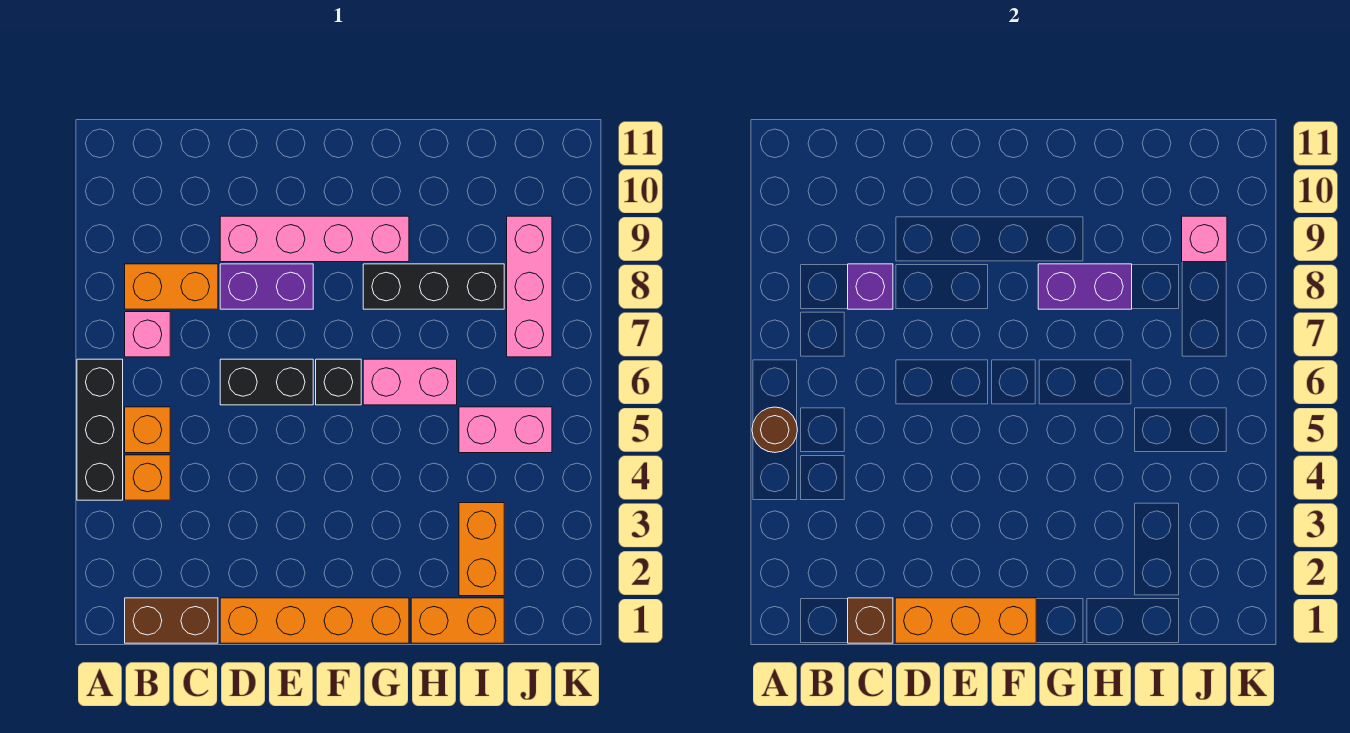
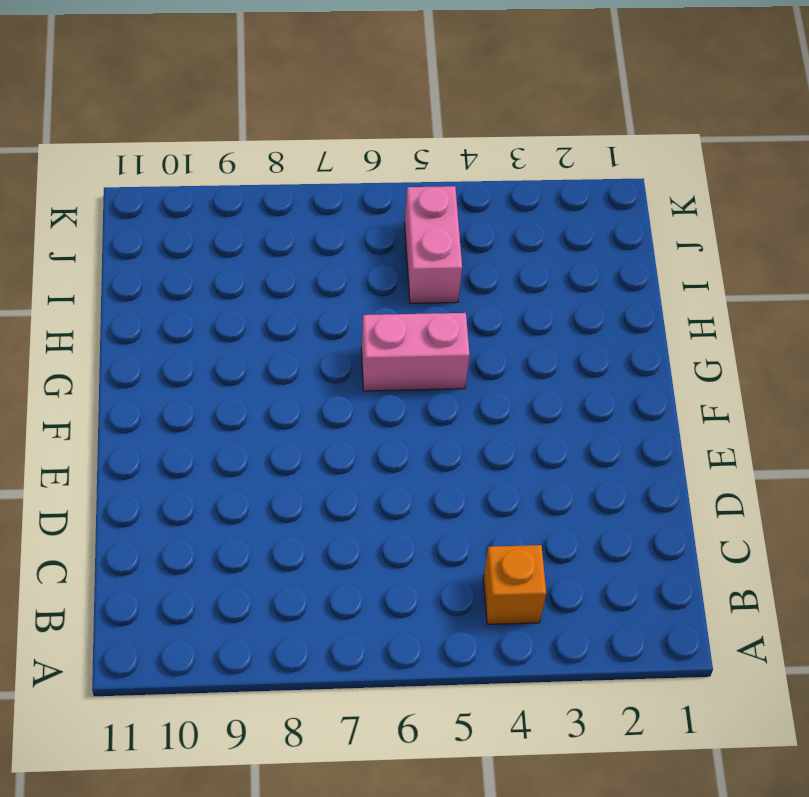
pink brick G5:G6 level 1 -> pink brick G6:H6 level 1
none -> black brick A4:A6 level 1
none -> brown brick B1:C1 level 1
none -> orange brick B5 level 1

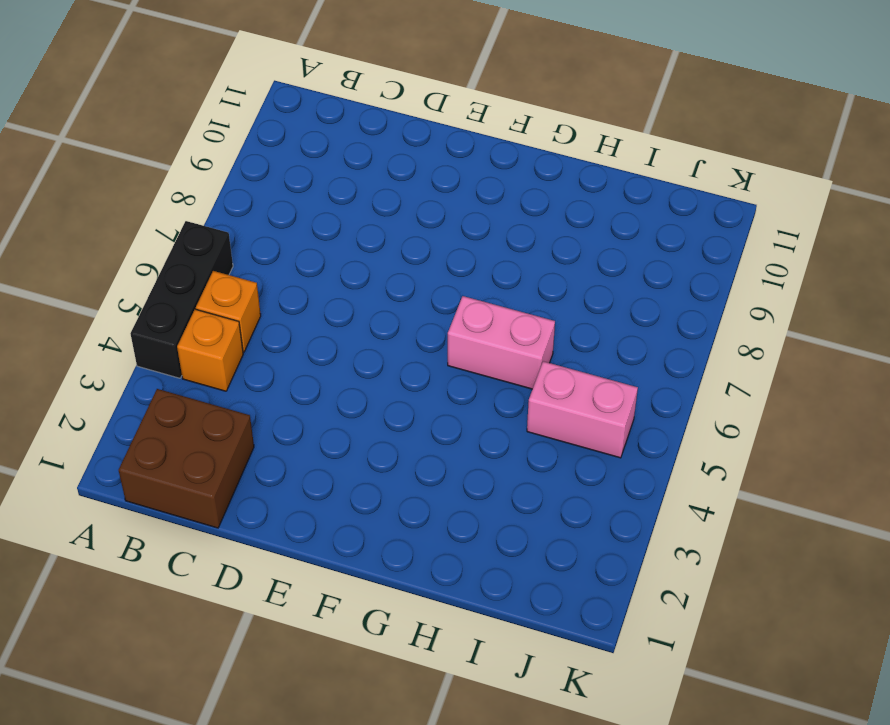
brown brick B1:C2 level 1 -> brown brick B1:C1 level 1
none -> pink brick B7 level 1
none -> orange brick B8:C8 level 1
none -> orange brick D1:G1 level 1

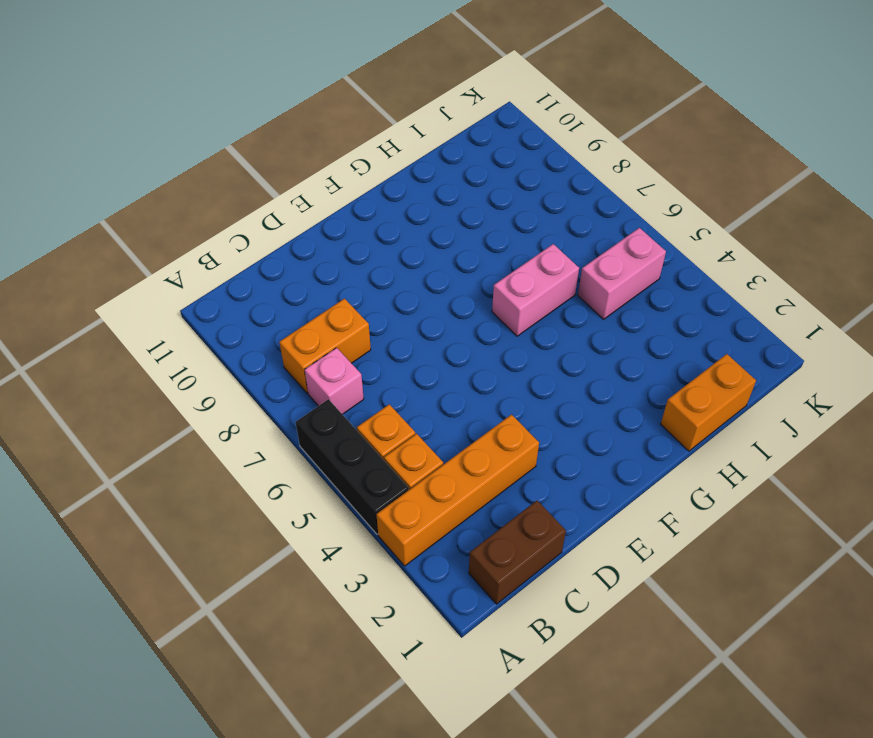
orange brick A3:D3 level 1 -> orange brick D1:G1 level 1
none -> black brick D6:E6 level 1
none -> purple brick D8:E8 level 1
none -> pink brick D9:G9 level 1

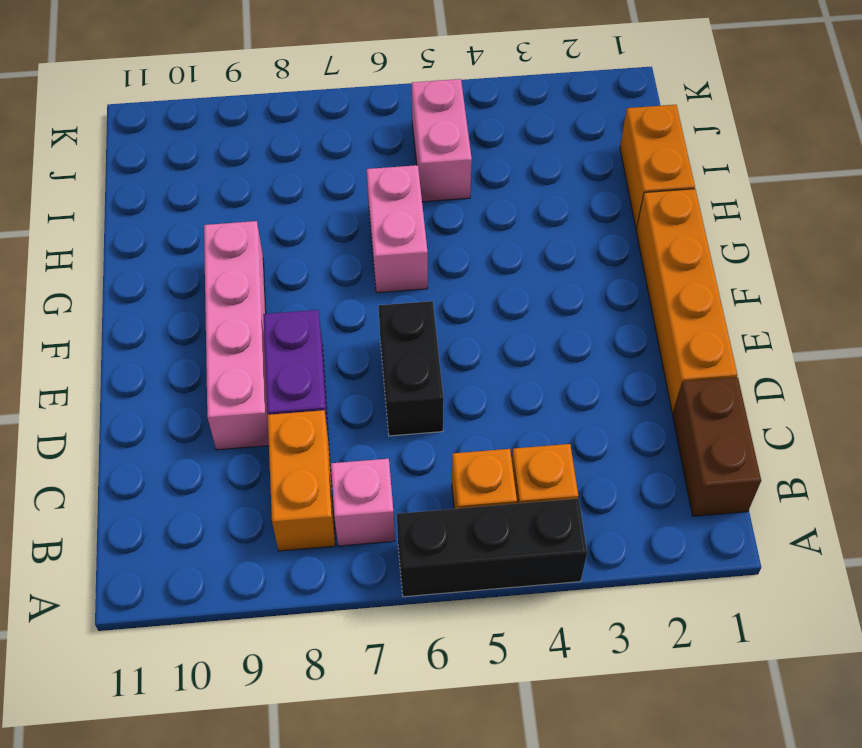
none -> black brick F6 level 1
none -> black brick G8:I8 level 1
none -> orange brick I2:I3 level 1

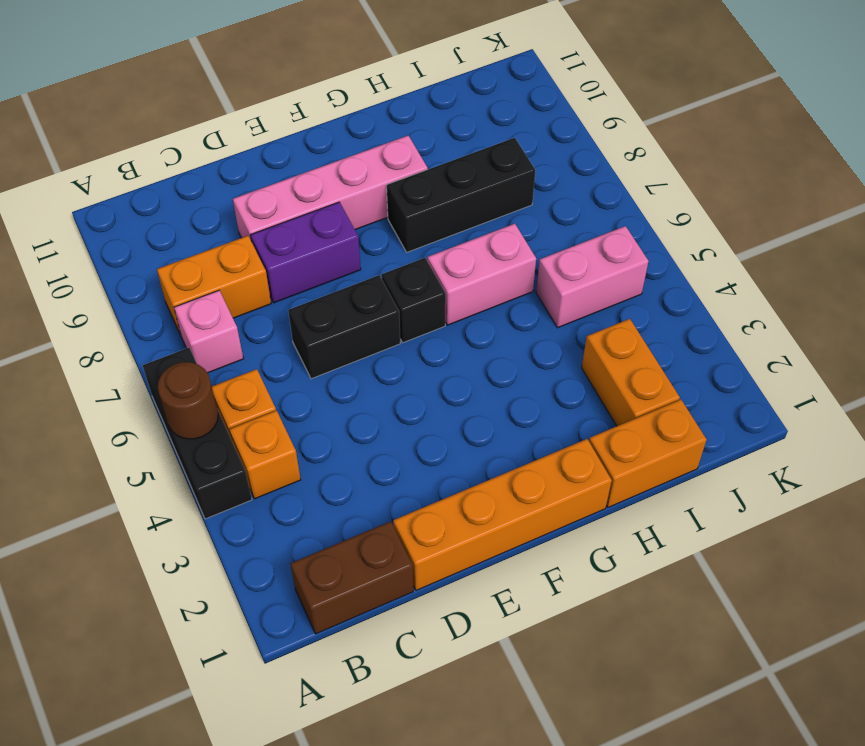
none -> pink brick J7:J9 level 1
none -> brown brick C1 level 2
none -> purple brick C8 level 2

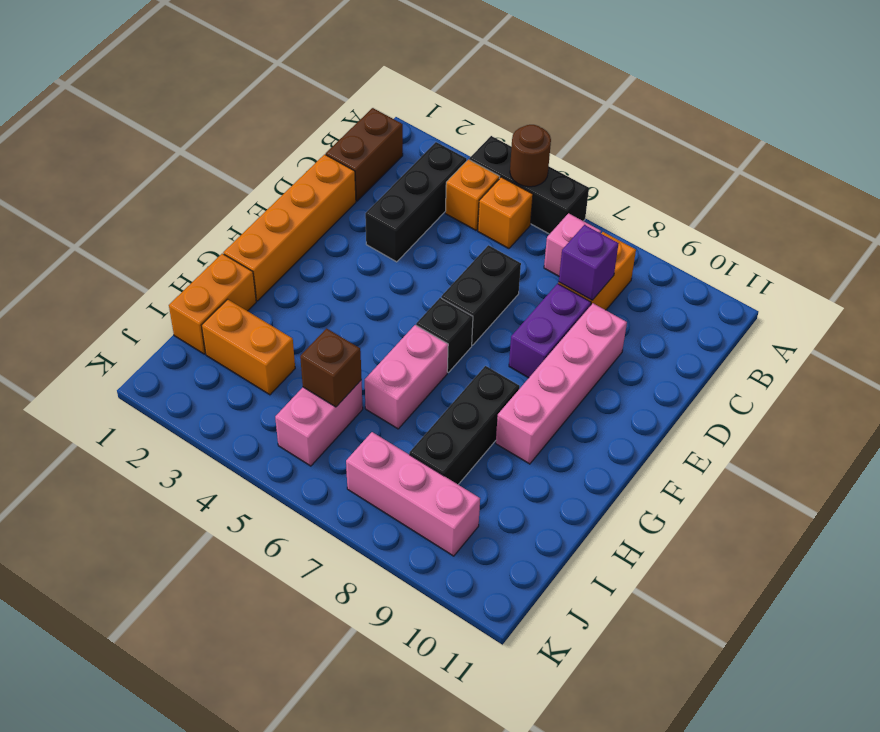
black brick B3:D3 level 1 -> none
brown brick I5 level 2 -> brown brick C1 level 2
none -> orange brick D1:F1 level 2
none -> purple brick G8:H8 level 2
none -> pink brick J9 level 2

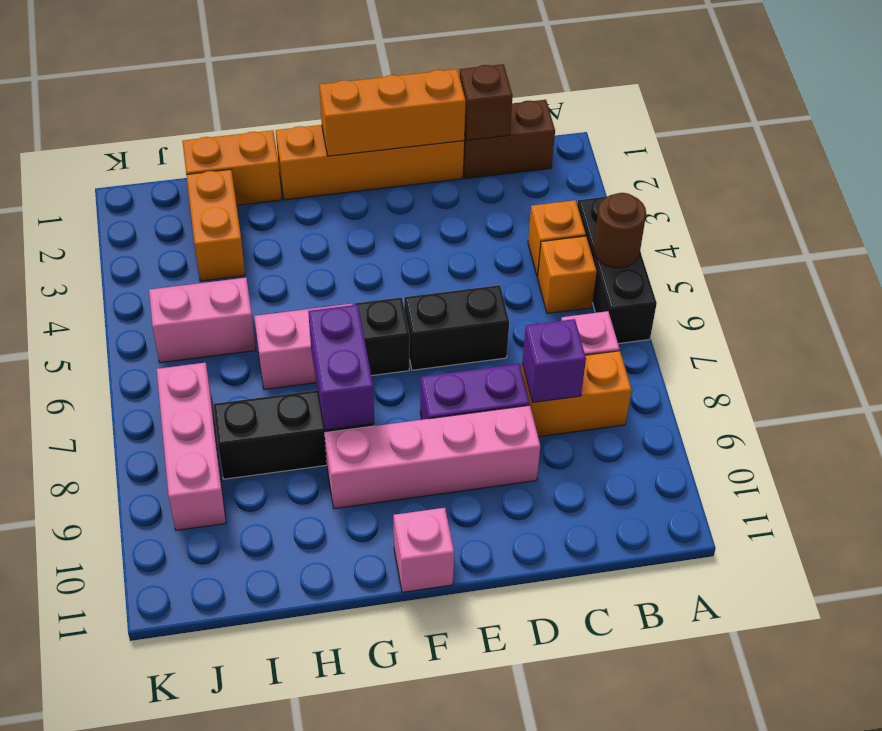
pink brick F11 level 1 -> pink brick J9 level 2
purple brick G7:G8 level 2 -> purple brick G8:H8 level 2

